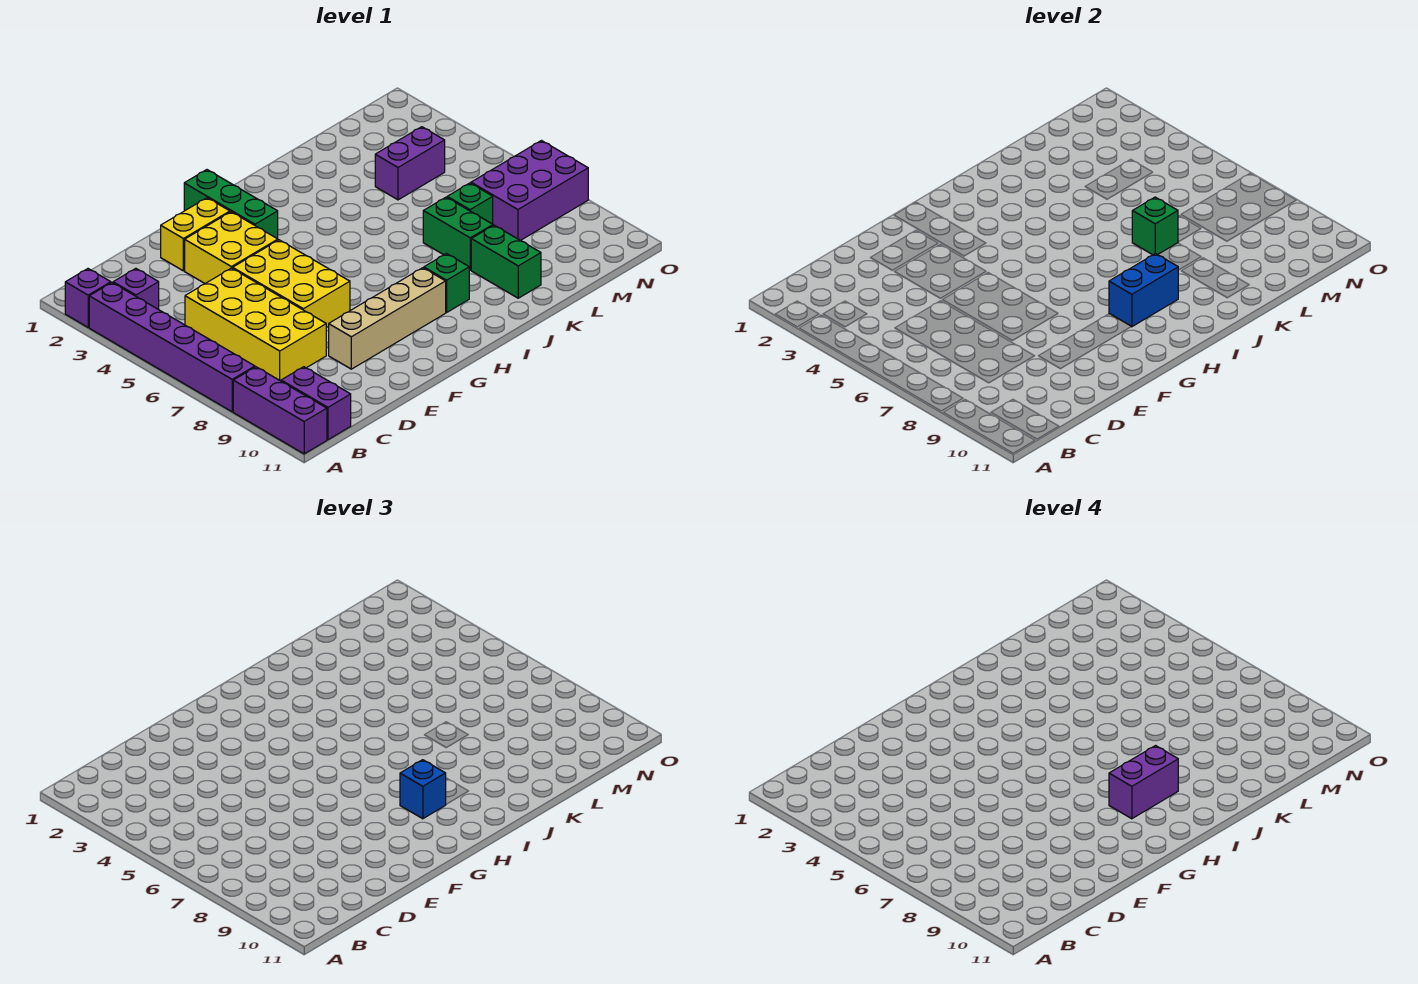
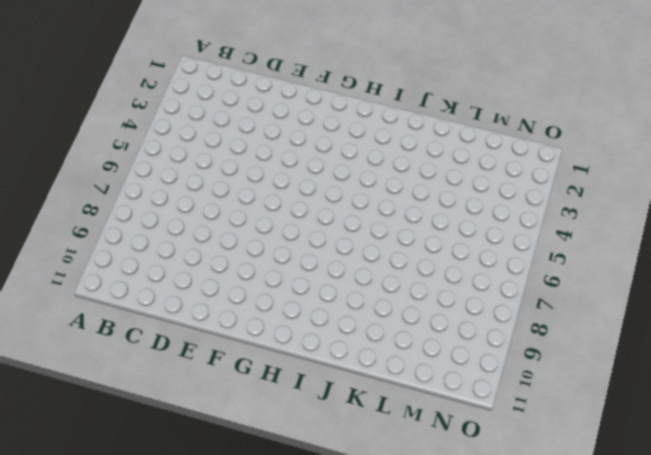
none -> purple brick A2 level 1
none -> purple brick A3:A8 level 1
none -> purple brick A9:A11 level 1

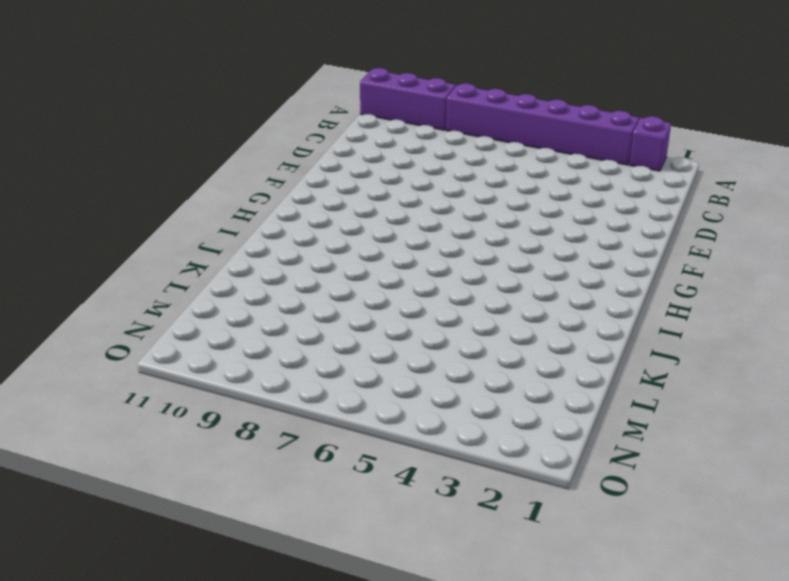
none -> purple brick B3 level 1
none -> purple brick B10:B11 level 1
none -> yellow brick C5:D8 level 1

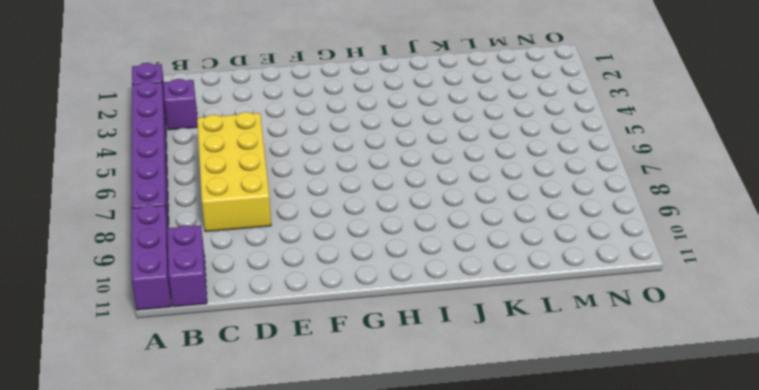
none -> yellow brick E2:F2 level 1
none -> yellow brick E3:F4 level 1
none -> yellow brick E5:F7 level 1

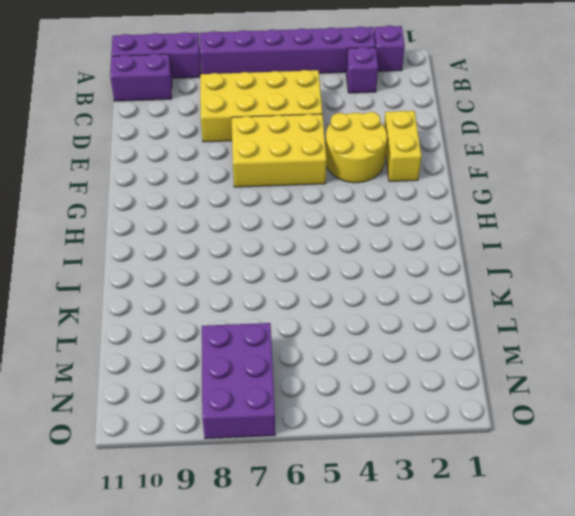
yellow round brick E3:F4 level 1 -> yellow brick E3:F4 level 1
none -> tan brick E9:H9 level 1
none -> green brick G1:G3 level 1
none -> green brick I9 level 1

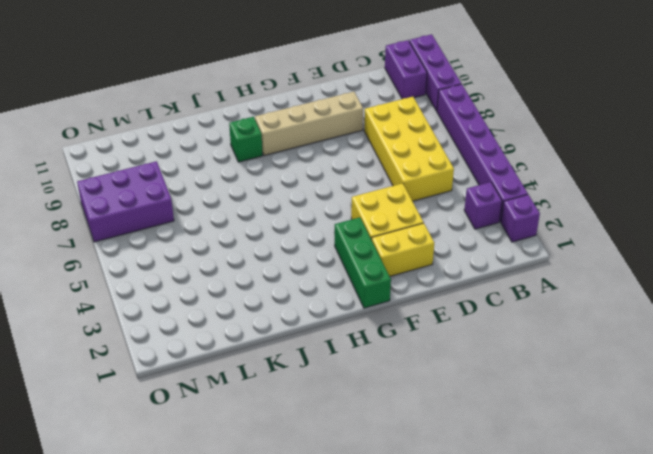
none -> yellow brick E5:F7 level 1
none -> green brick K7:K8 level 1
none -> green brick K9:K10 level 1

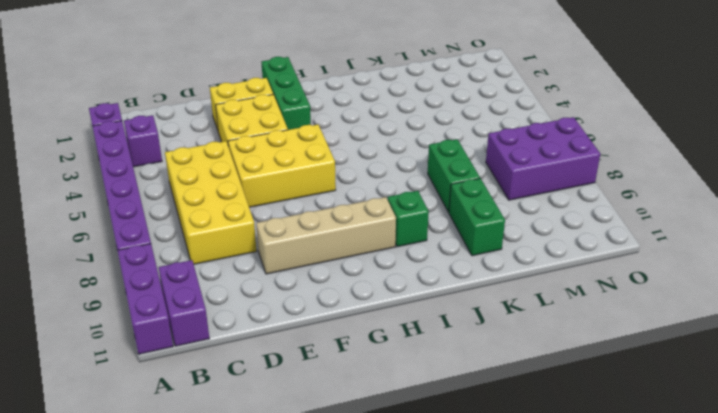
yellow brick E5:G6 level 1 -> yellow brick E5:F7 level 1
none -> purple brick L4:M4 level 1
none -> green brick L7 level 1
none -> blue brick H9:I9 level 2

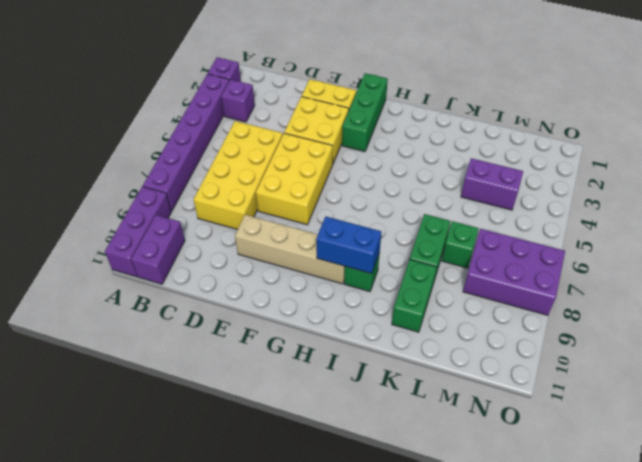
none -> green brick K7 level 2
none -> blue brick H9 level 3
none -> purple brick H9:I9 level 4

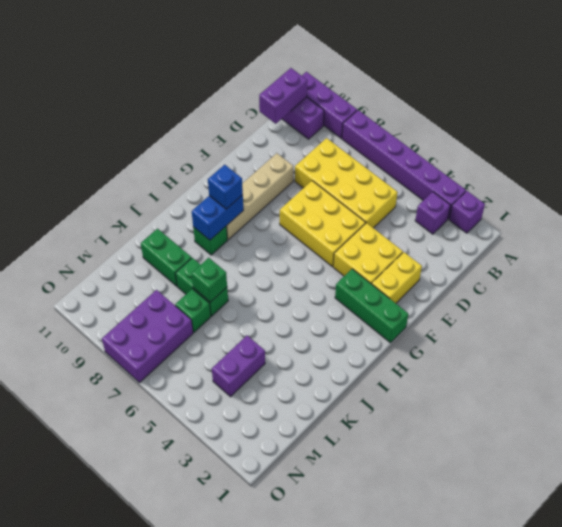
purple brick B11:C11 level 2 -> purple brick H9:I9 level 4

